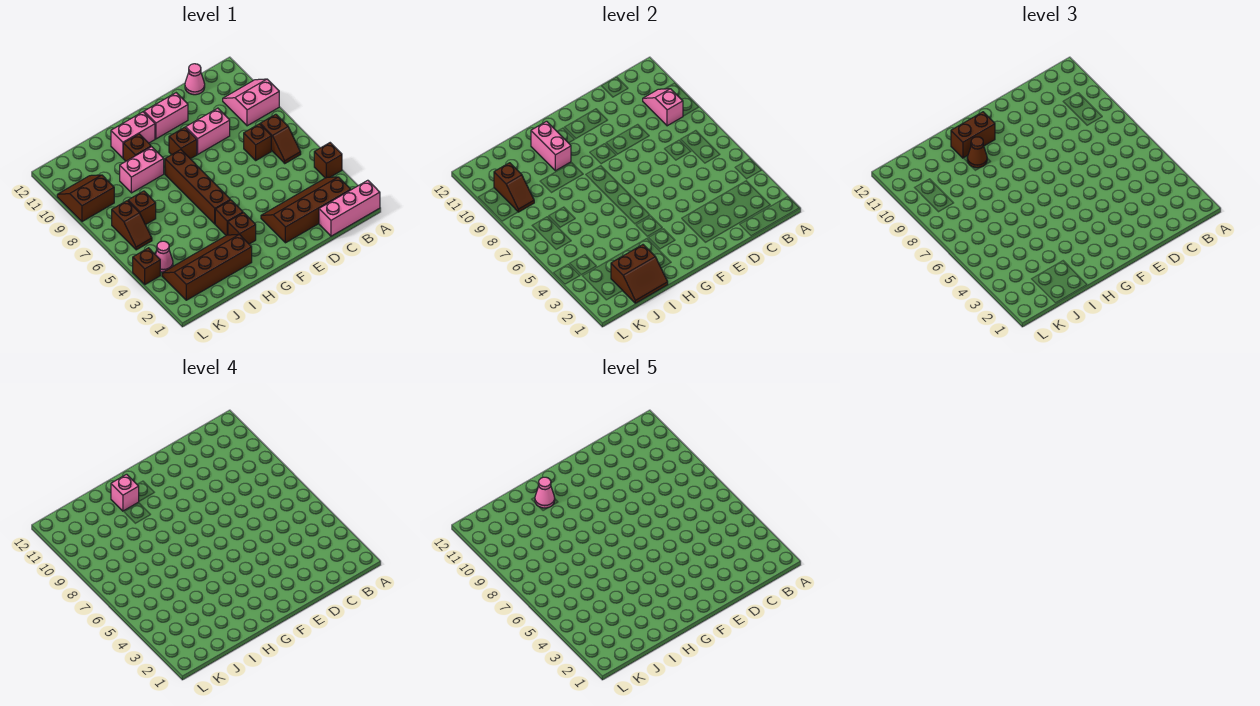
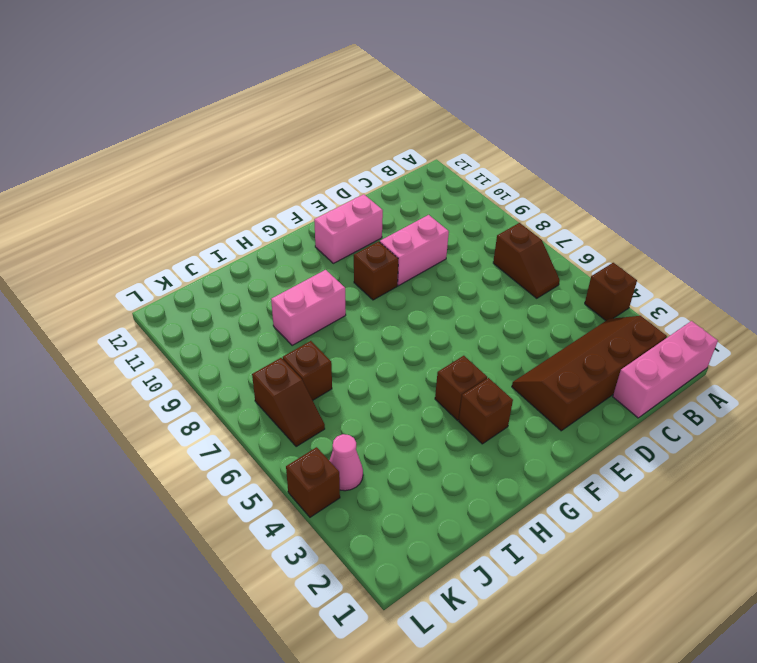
none -> pink slope A9:B10 level 1 top 9
none -> brown brick C7 level 1
none -> pink cone C12 level 1
none -> brown brick G5:G8 level 1

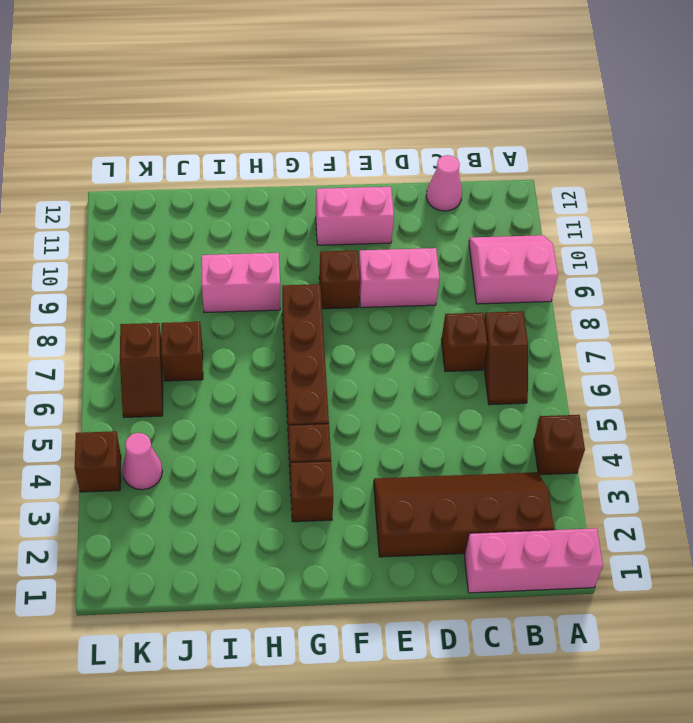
none -> pink brick G11:H11 level 1
none -> brown slope H2:K3 level 1 top 2
none -> brown brick H10 level 1
none -> brown slope K9:L10 level 1 top 9

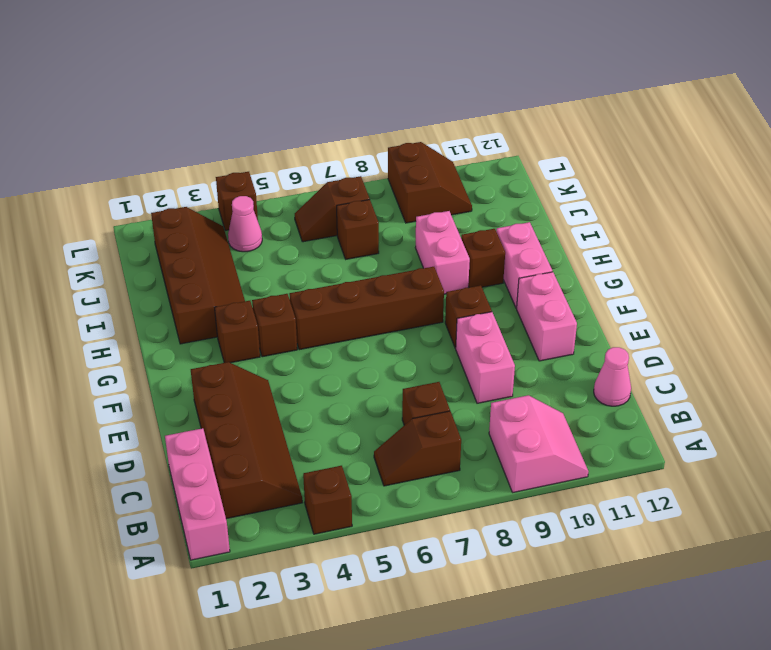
none -> pink slope B9:B10 level 2 top 9
none -> pink brick H10:H11 level 2
none -> brown slope I1:J2 level 2 top 2
none -> brown slope K9:K10 level 2 top 10

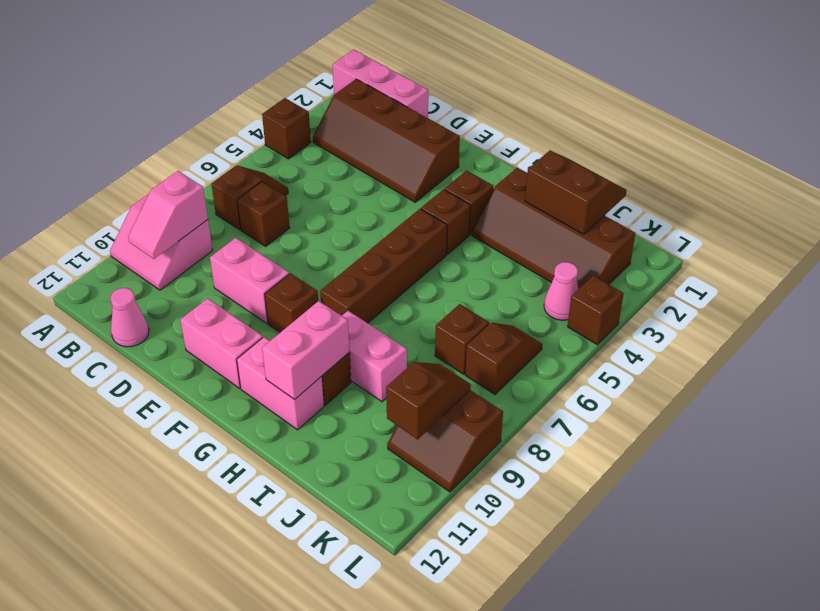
none -> brown brick G11:H11 level 3
none -> brown cone H10 level 3
none -> pink brick H11 level 4
none -> pink cone H11 level 5

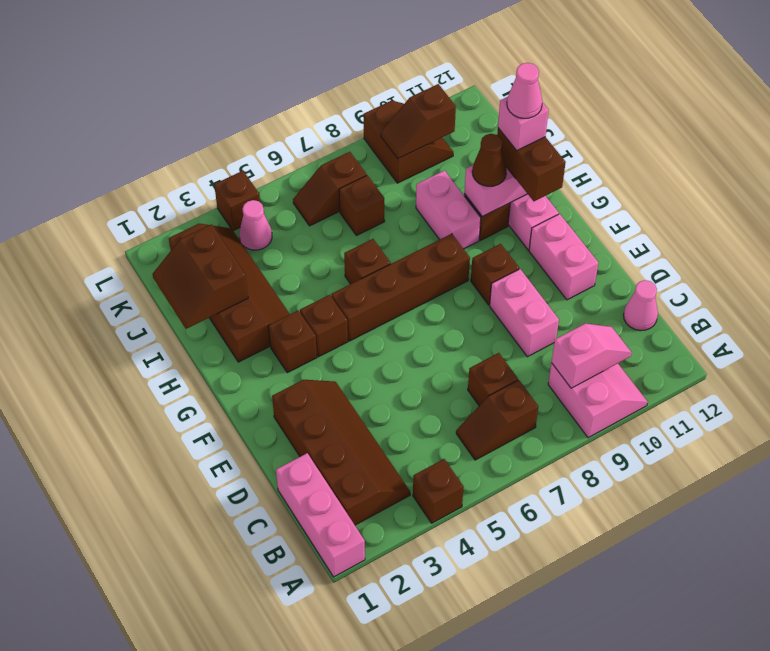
brown brick H6 level 1 -> none

